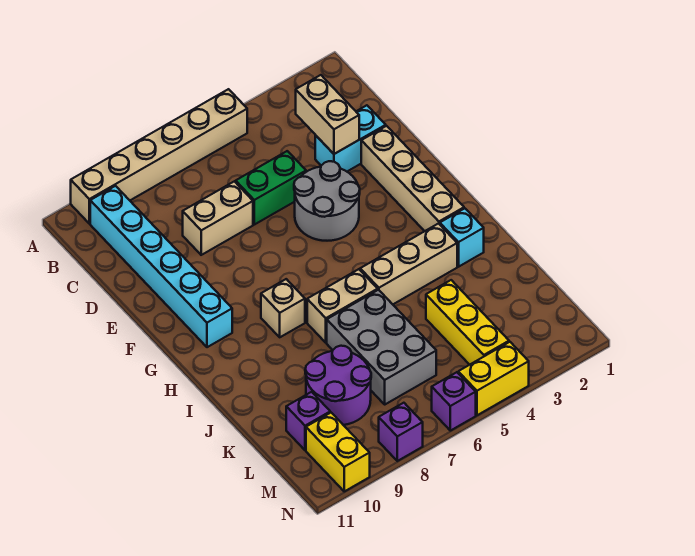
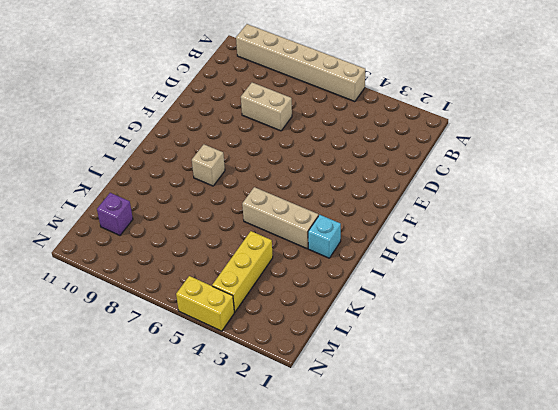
none -> cyan brick B10:G10 level 1
none -> cyan brick D2:D3 level 1
none -> green brick D5:D6 level 1

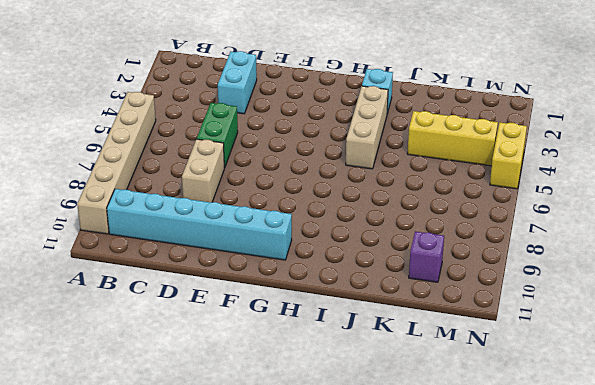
none -> tan brick E2:H2 level 1
none -> grey round brick E4:F5 level 1
none -> tan brick H8 level 1

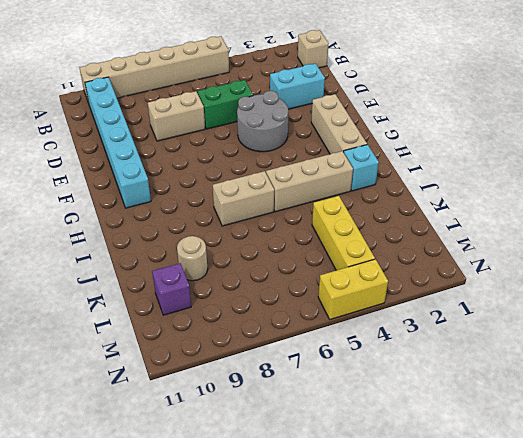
tan brick B1 level 1 -> tan brick H8 level 1
tan brick F2:H2 level 1 -> tan brick E2:H2 level 1
tan round brick K9 level 1 -> purple round brick K8:L9 level 1
none -> grey brick J6:L7 level 1
none -> yellow brick M10:N10 level 1
none -> purple brick N6 level 1

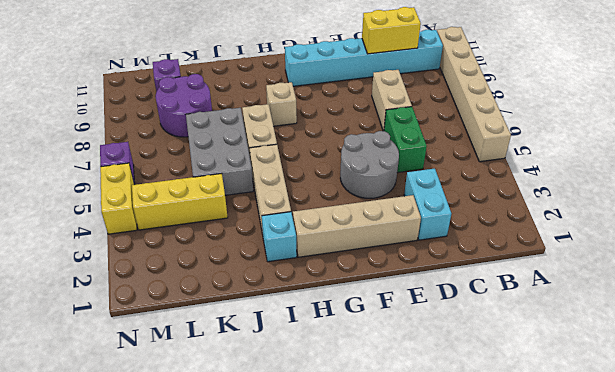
yellow brick C10:D10 level 2 -> yellow brick M10:N10 level 1
grey brick J5:K7 level 1 -> grey brick J6:L7 level 1
none -> purple brick N8 level 1
none -> tan brick C3:D3 level 2

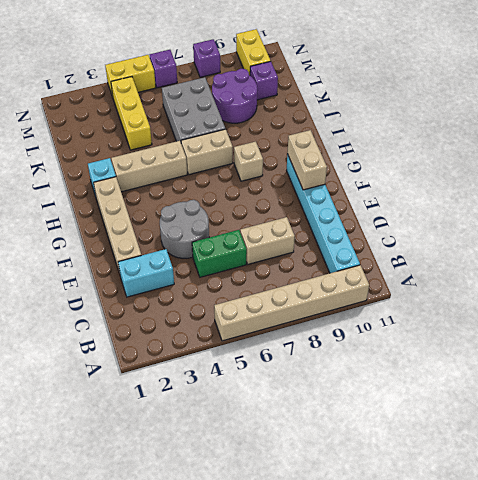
tan brick F10:G10 level 2 -> tan brick C3:D3 level 2

